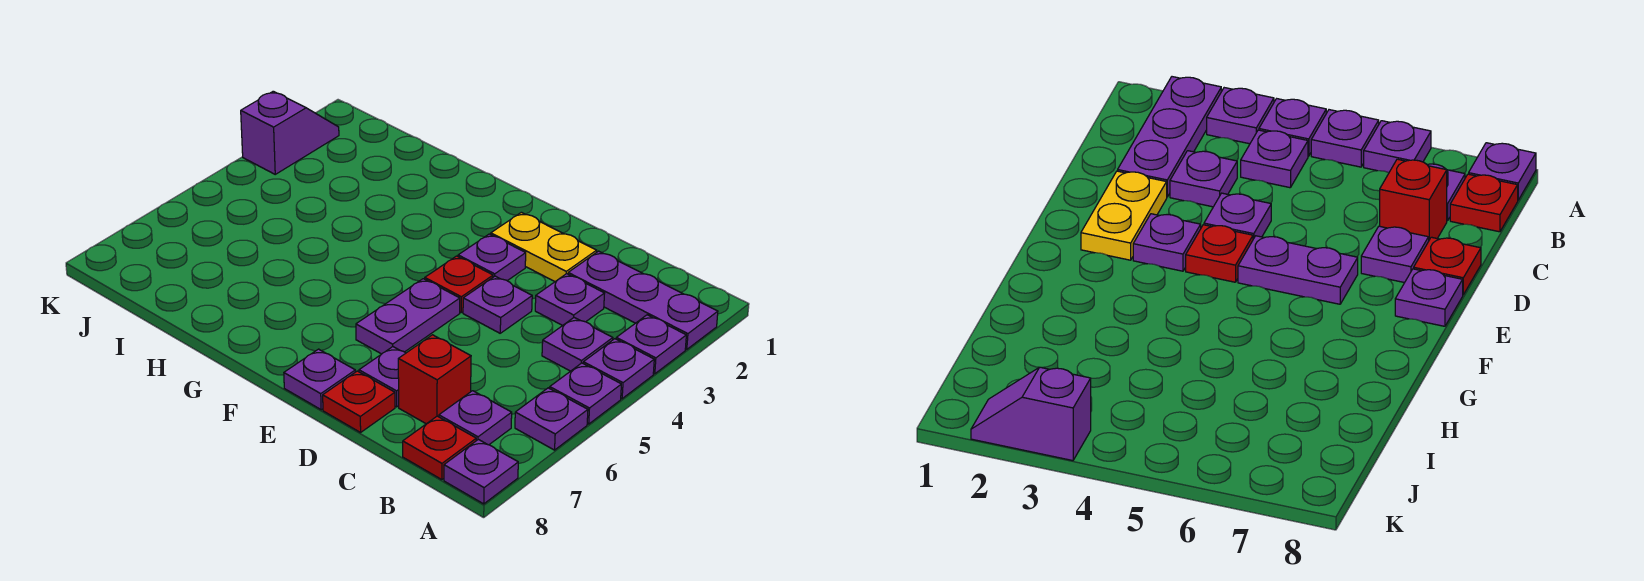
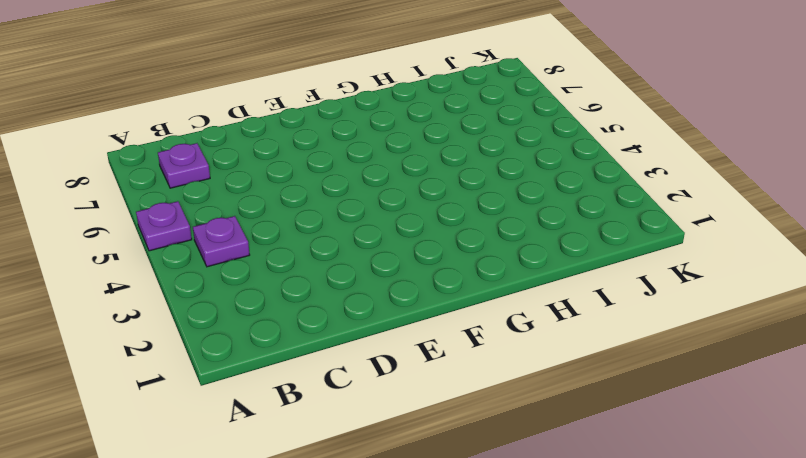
none -> purple plate A2:C2 level 1
none -> purple plate A3 level 1
none -> purple plate A4 level 1

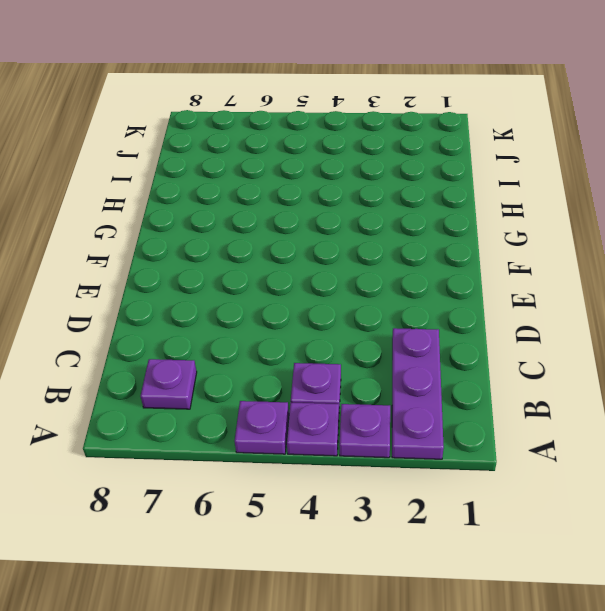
none -> purple plate A6 level 1
none -> purple plate A8 level 1
none -> red plate B8 level 1

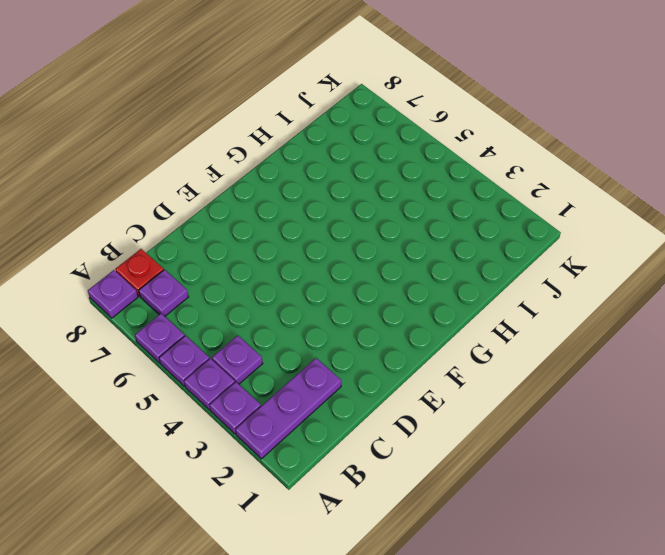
none -> purple plate C3 level 1
none -> red brick C7 level 1
none -> yellow plate D2:E2 level 1

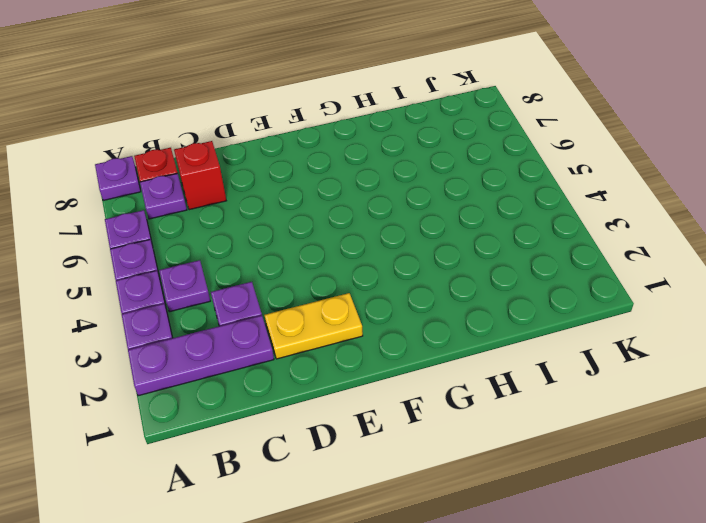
none -> purple plate D4 level 1
none -> purple plate D7 level 1
none -> red plate D8 level 1

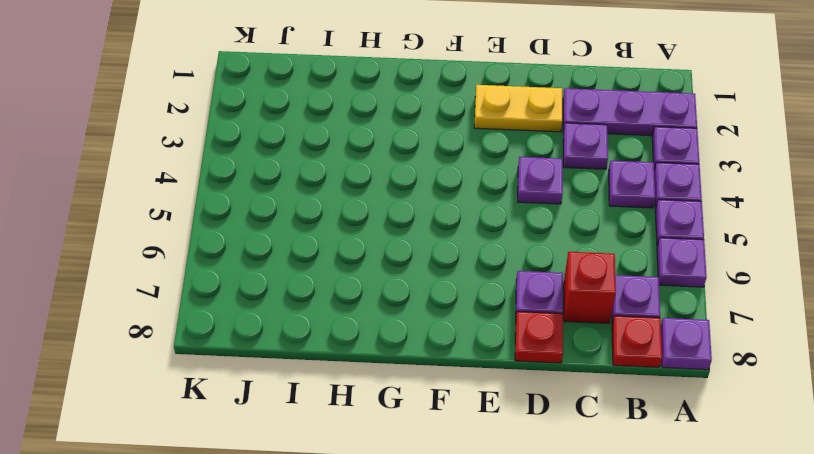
none -> purple plate E3 level 1
none -> red plate E4 level 1
none -> purple plate E5:E6 level 1

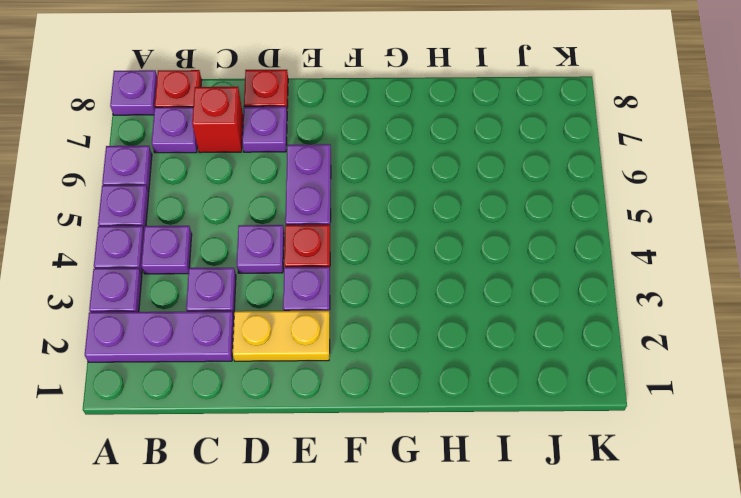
none -> purple plate E8 level 1
none -> purple slope K2:K3 level 1 top 3

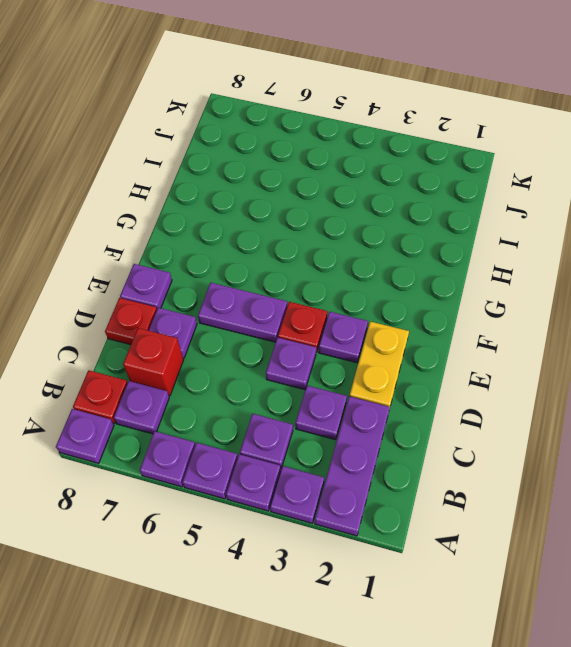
none -> purple slope K2:K3 level 1 top 3

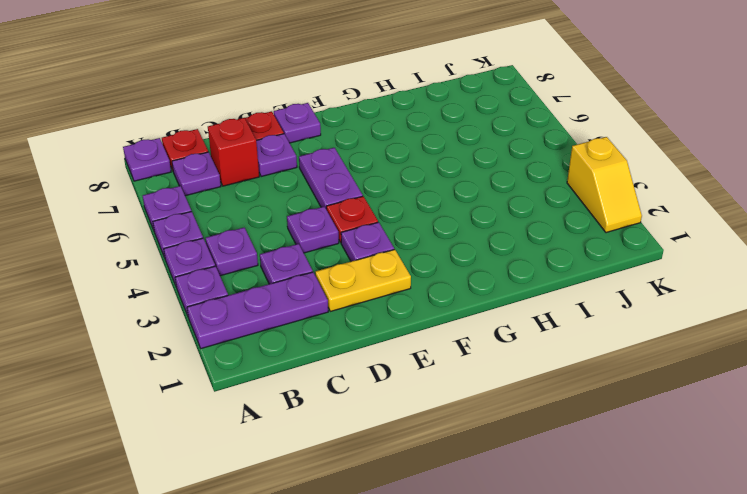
yellow slope K2:K3 level 1 top 3 -> purple slope K2:K3 level 1 top 3

